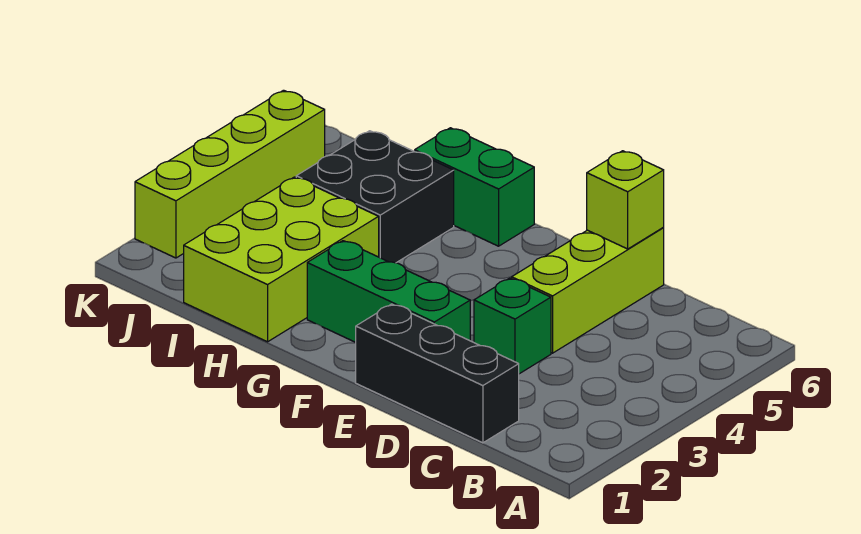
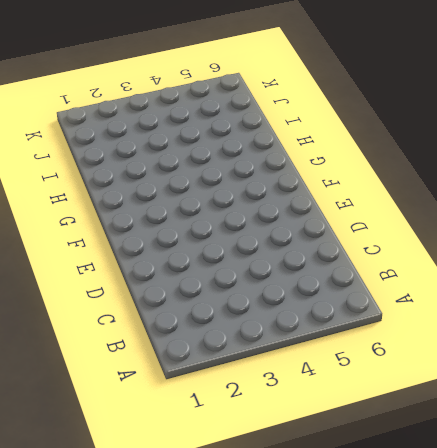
none -> black brick C1:E1 level 1
none -> green brick D3 level 1

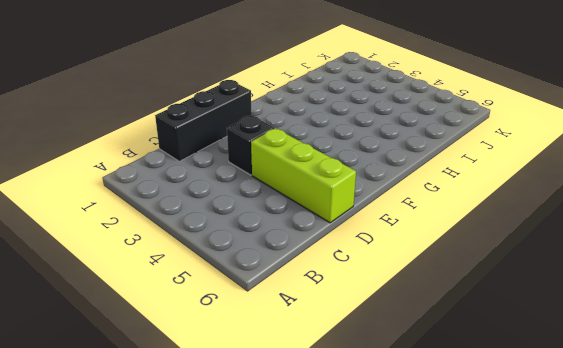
black brick D3 level 1 -> green brick D3 level 1
none -> green brick E2:G2 level 1
none -> green brick G6:H6 level 1

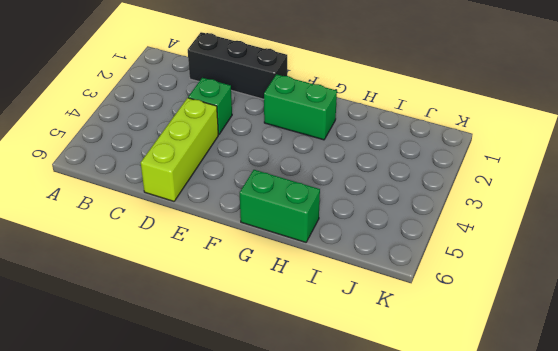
green brick F2:G2 level 1 -> green brick E2:G2 level 1
none -> lime brick H1:I3 level 1
none -> black brick H4:I5 level 1

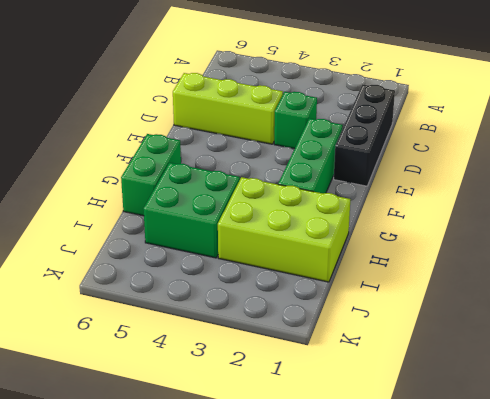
green brick H4:I5 level 1 -> black brick H4:I5 level 1
none -> lime brick K2:K5 level 1
none -> lime brick D6 level 2

